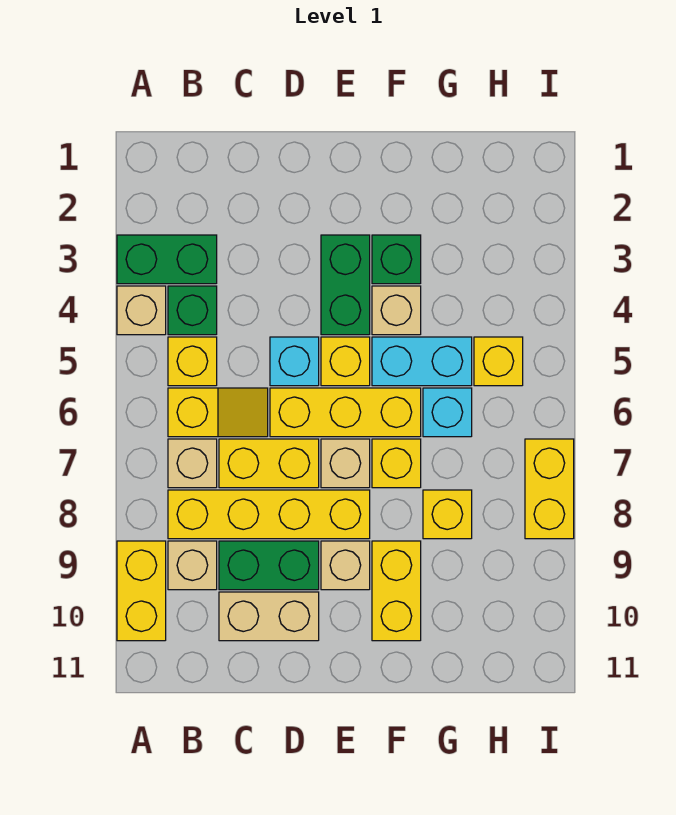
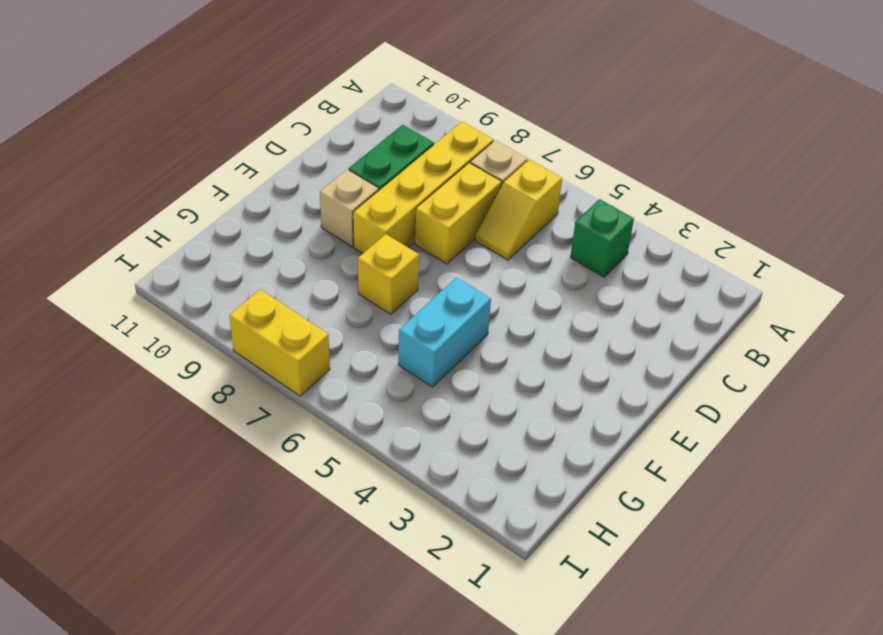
none -> green brick A3:B3 level 1
none -> tan brick A4 level 1
none -> yellow brick A9:A10 level 1

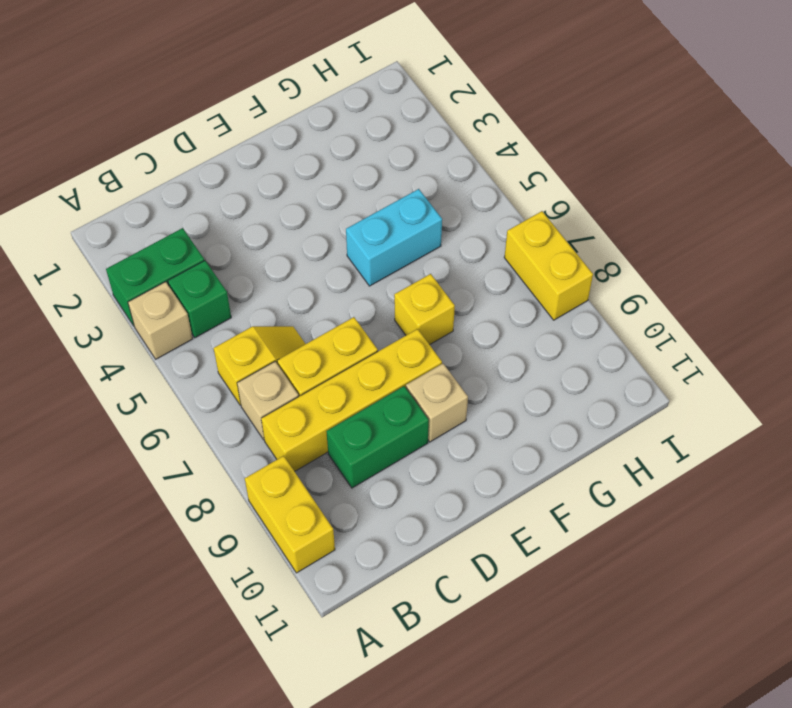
none -> yellow brick B5 level 1
none -> tan brick B9 level 1
none -> tan brick C10:D10 level 1

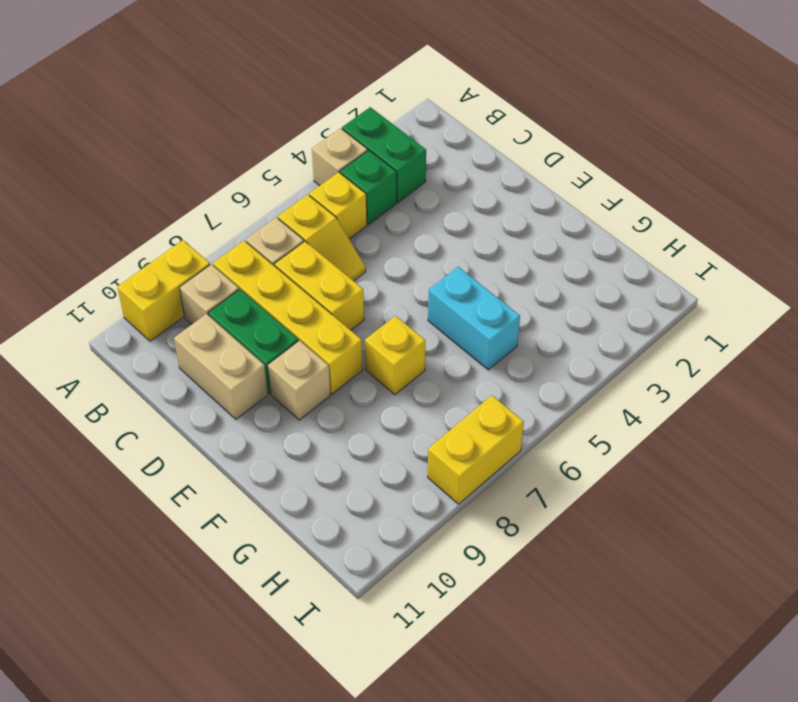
none -> cyan brick D5 level 1
none -> yellow brick D6:F6 level 1
none -> green brick E3:E4 level 1

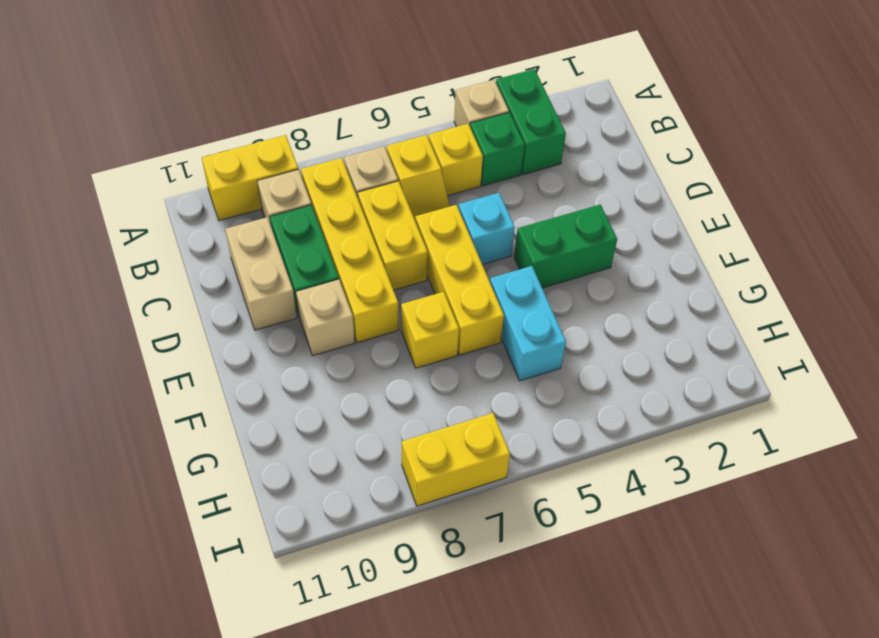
none -> yellow brick E5 level 1
none -> tan brick E7 level 1
none -> green brick F3 level 1

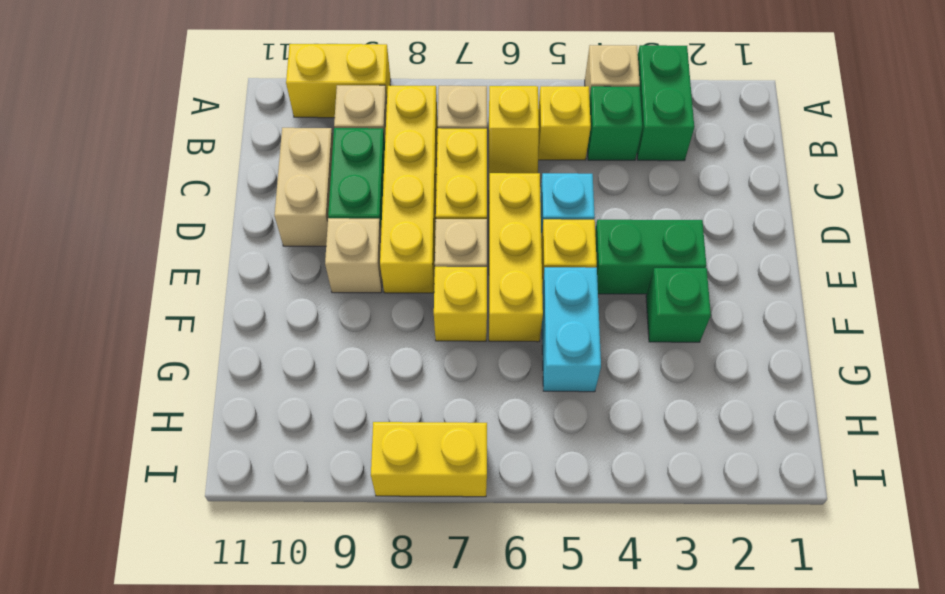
none -> tan brick F4 level 1
none -> yellow brick F9:F10 level 1
none -> cyan brick G6 level 1

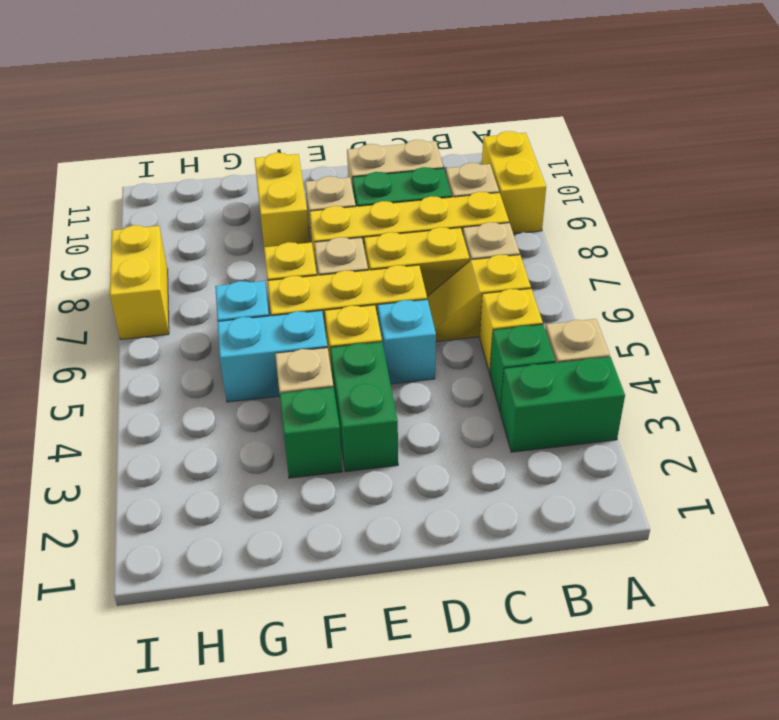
none -> yellow brick G8 level 1
none -> yellow brick H5 level 1

